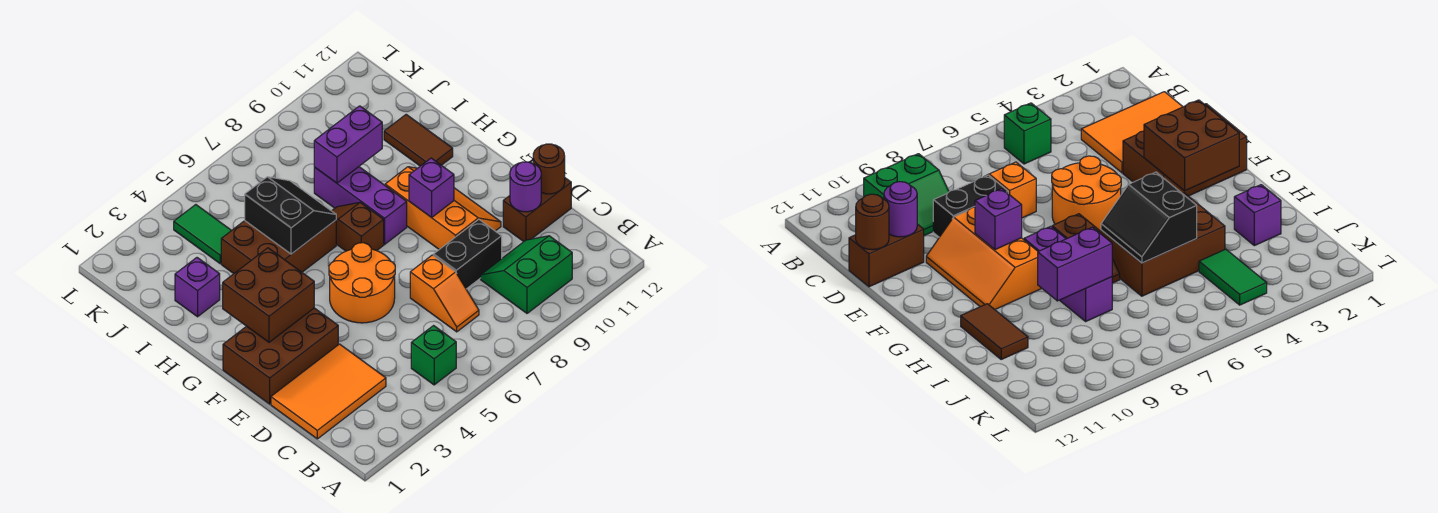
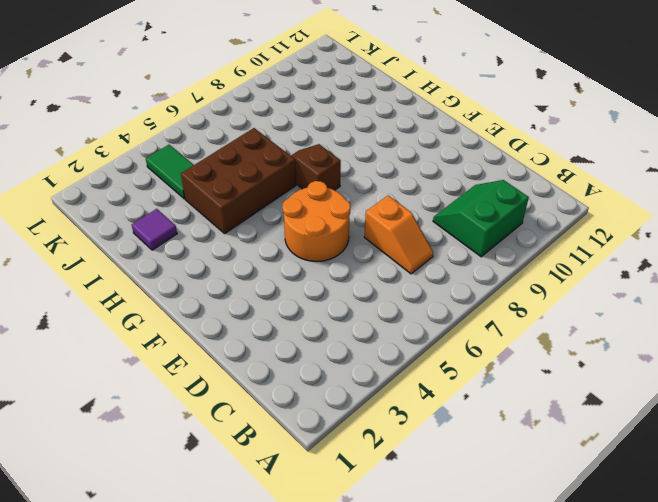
purple tile I2 level 1 -> purple brick I2 level 1
none -> green brick B5 level 1
none -> orange tile C1:D3 level 1
none -> black brick D8:D9 level 1

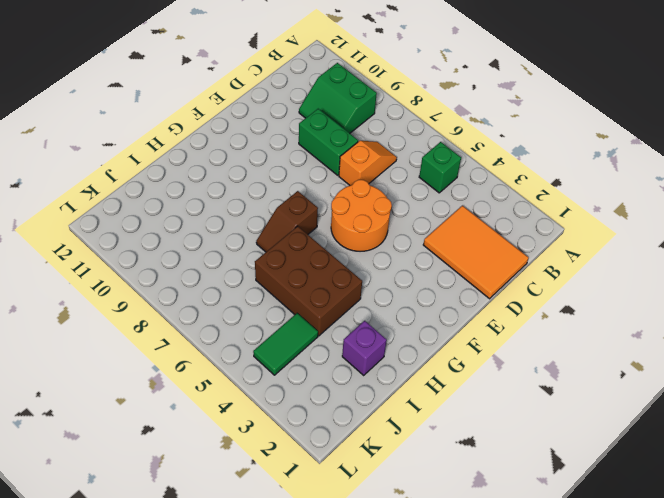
green brick D8:D9 level 1 -> black brick D8:D9 level 1
none -> brown brick D11:D12 level 1
none -> brown brick E1:F3 level 1
none -> orange slope E9:G10 level 1 top 9

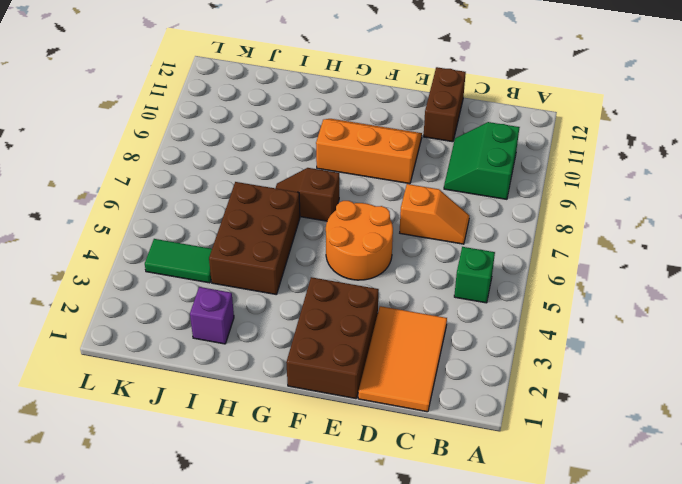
none -> black brick D8:D9 level 1
none -> purple brick G8:I8 level 1
none -> brown tile H11:I11 level 1

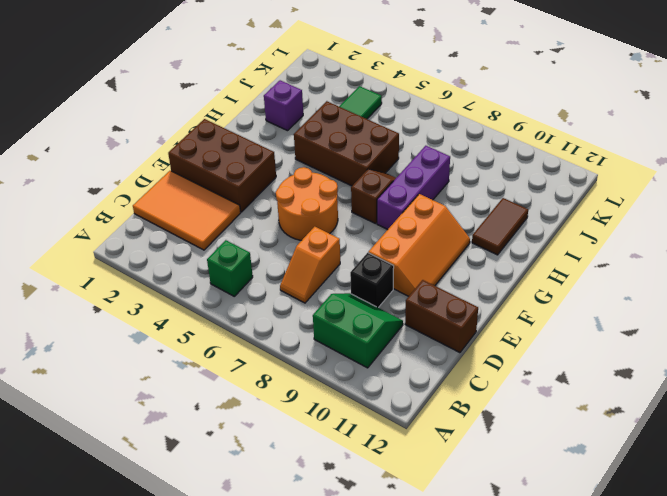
black brick D9 level 1 -> black brick D8:D9 level 1
none -> purple round brick D11 level 2
none -> brown round brick D12 level 2
none -> brown brick F2:G3 level 2

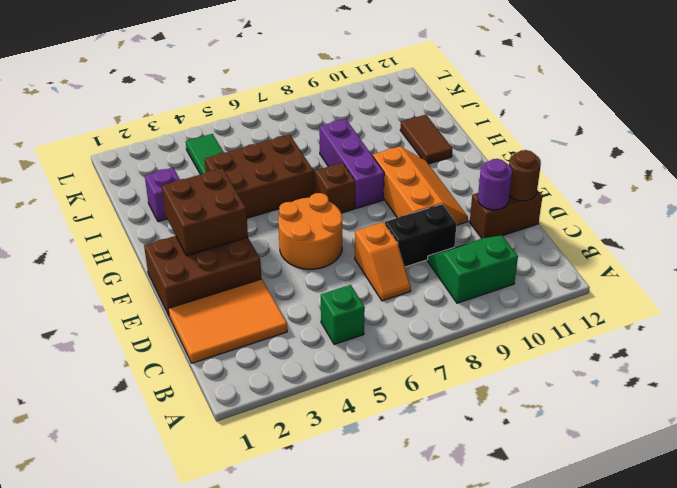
none -> purple brick F9 level 2
none -> black slope H5:I6 level 2 top 5
none -> purple brick I8:I9 level 2

